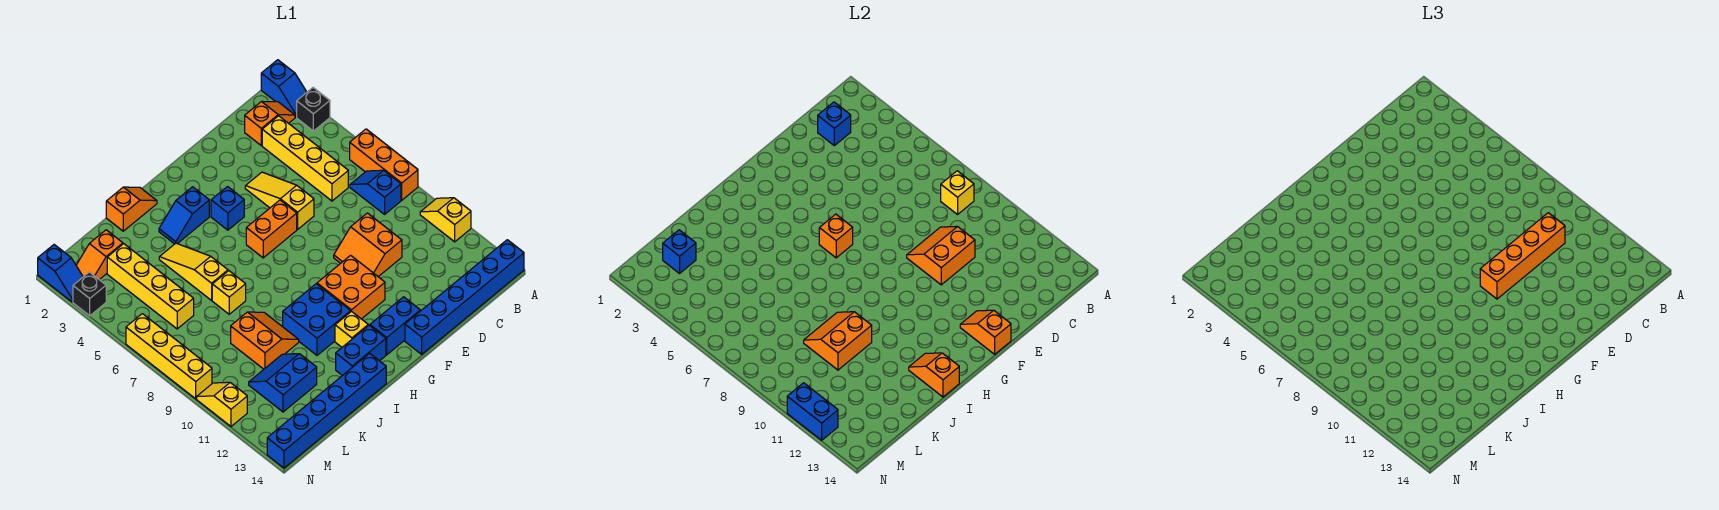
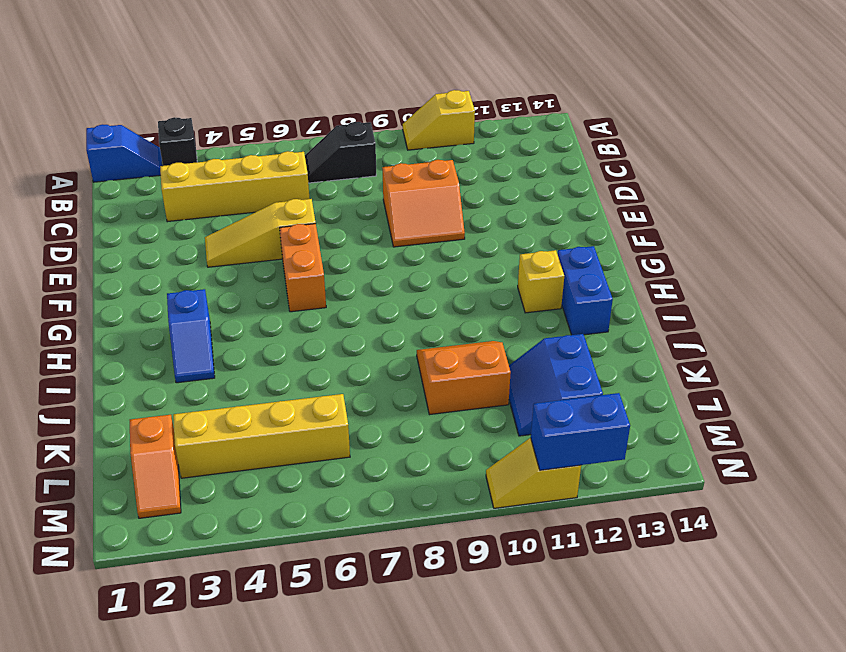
black slope B7:B8 level 1 top 8 -> blue slope B7:B8 level 1 top 8
none -> orange brick A6:A8 level 1
none -> blue brick A14:F14 level 1
none -> orange slope B2:C2 level 1 top C
none -> orange brick F10:G11 level 1

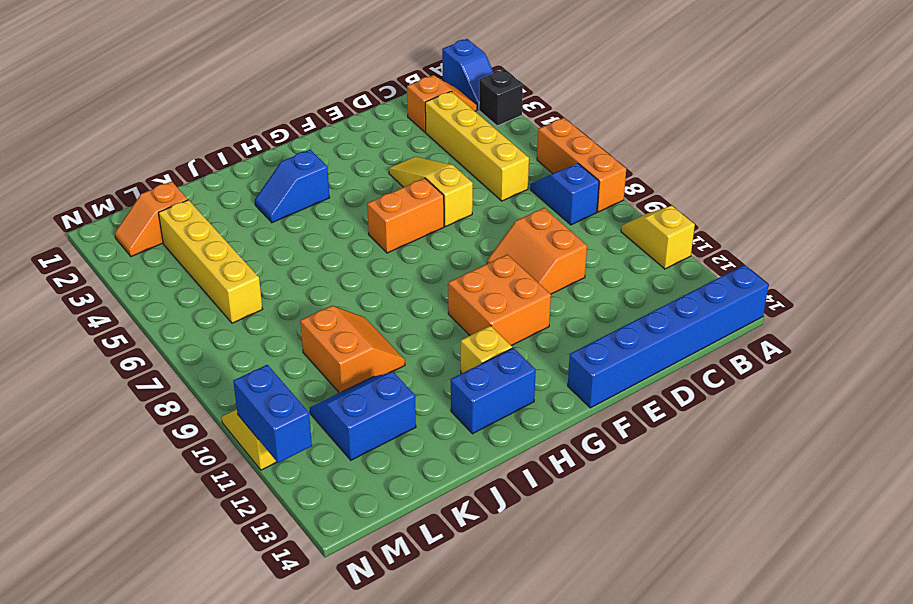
none -> blue brick F13:G13 level 1
none -> blue brick G4 level 1
none -> blue brick H10:I11 level 1
none -> orange slope I1:J1 level 1 top J

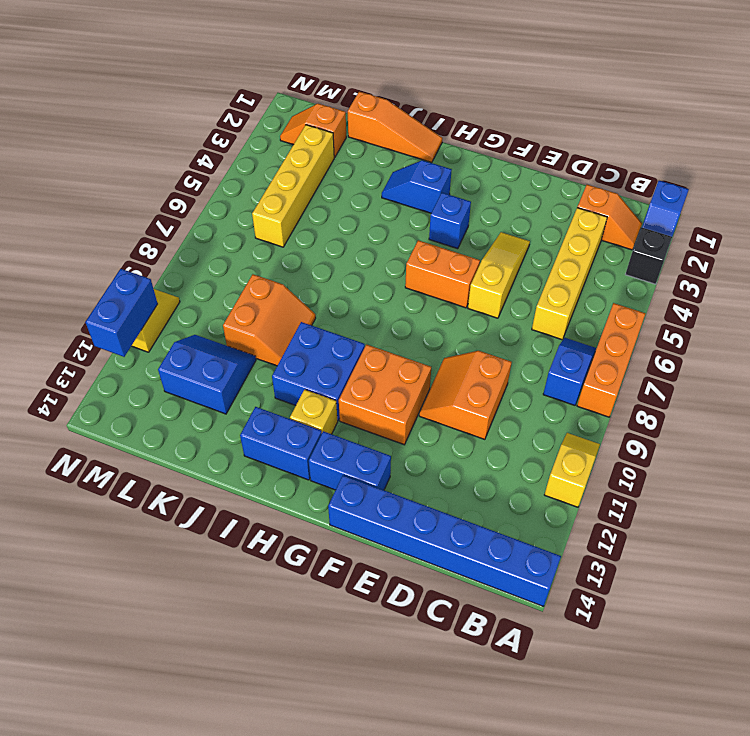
orange slope I1:K1 level 1 top K -> orange slope I1:J1 level 1 top J
none -> blue brick I14:N14 level 1
none -> yellow slope J4:J6 level 1 top 6
none -> yellow brick J7 level 1
none -> blue slope N1:N2 level 1 top 1

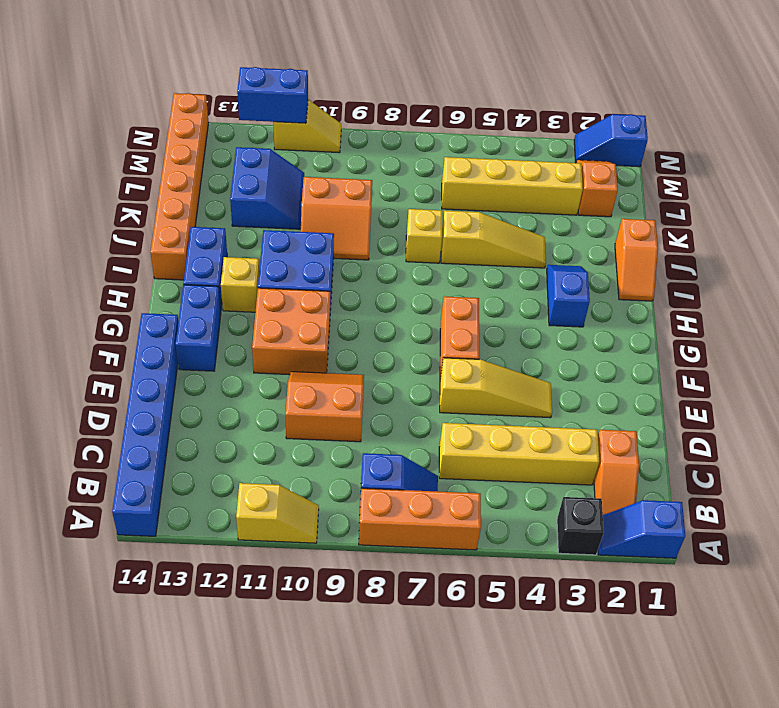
orange brick I14:N14 level 1 -> blue brick I14:N14 level 1
none -> blue brick G4 level 1
none -> black brick N3 level 1
none -> yellow brick N6:N9 level 1
none -> yellow brick B8 level 2

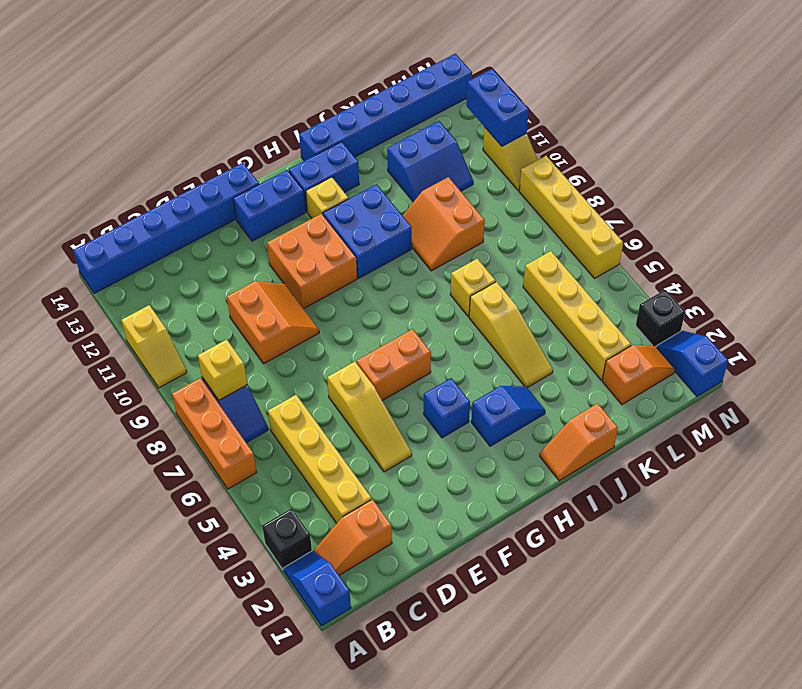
none -> blue brick C2 level 2
none -> orange slope D9:E10 level 2 top 10
none -> orange slope F13:F14 level 2 top 14
none -> orange brick G6 level 2

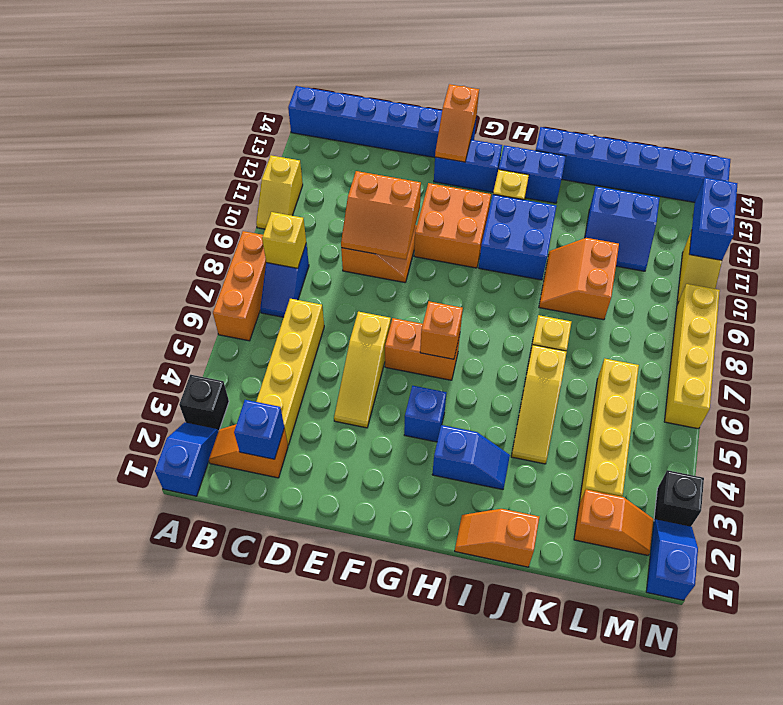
none -> orange slope I13:I14 level 2 top 14
none -> orange slope J9:K10 level 2 top 10
none -> blue brick L2 level 2
none -> orange brick C10:F10 level 3

